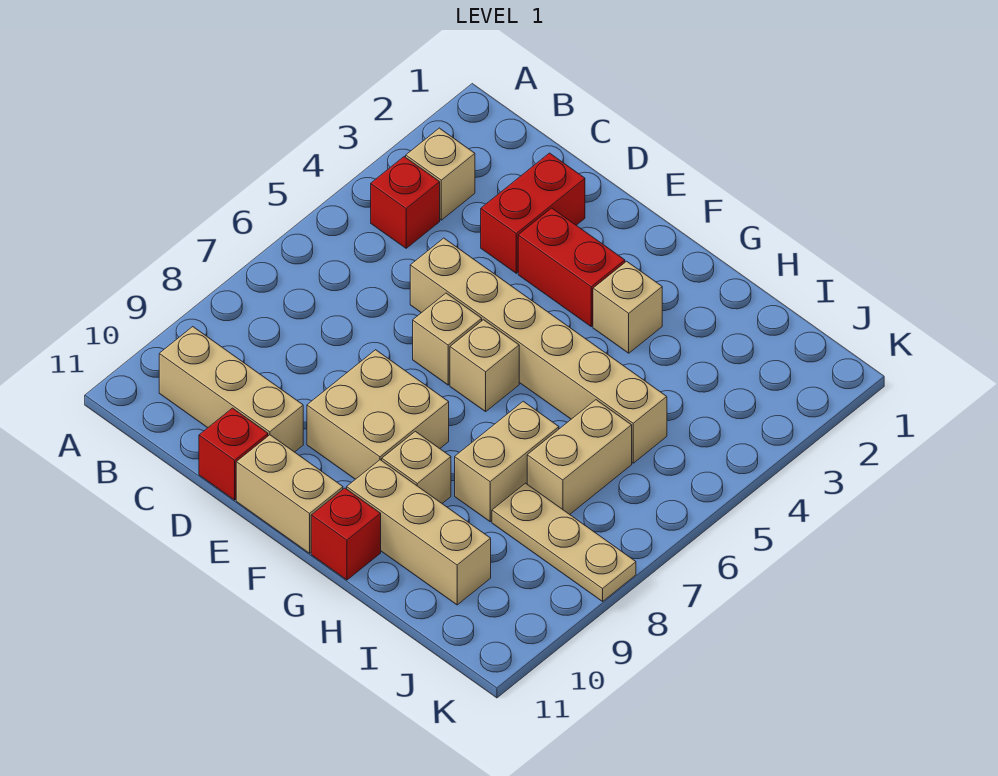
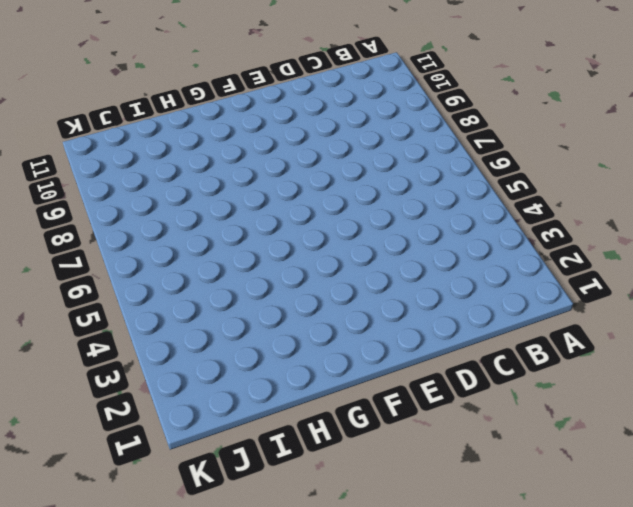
none -> tan brick B3 level 1
none -> red brick B4 level 1
none -> tan brick B10:D10 level 1

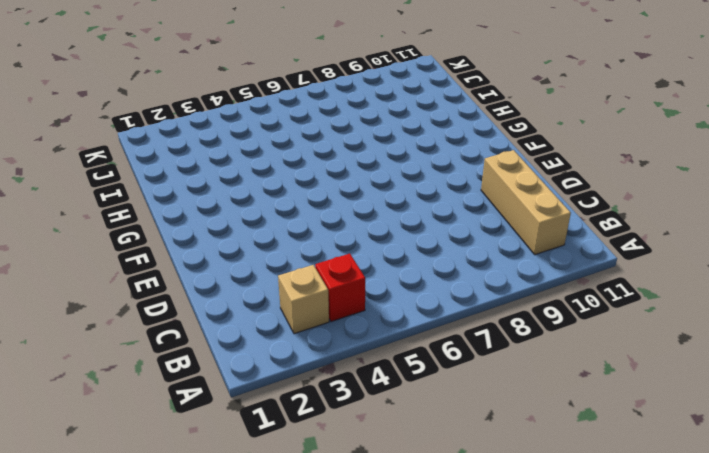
none -> red brick D2:D3 level 1
none -> tan brick D5:I5 level 1
none -> red brick D11 level 1

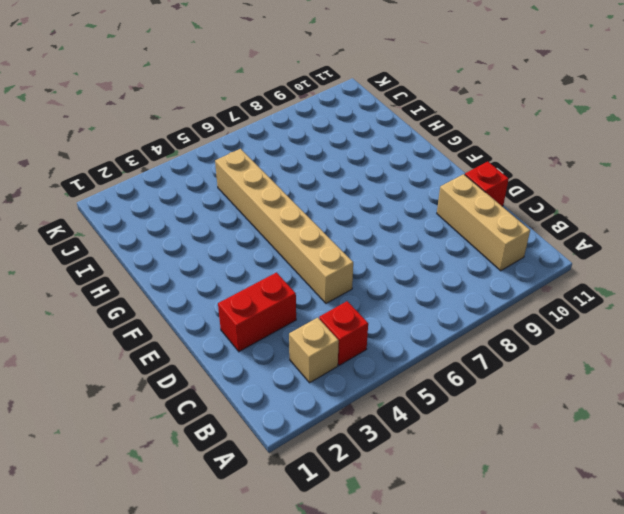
none -> red brick E3:F3 level 1
none -> tan brick E6 level 1
none -> tan brick E8:F9 level 1

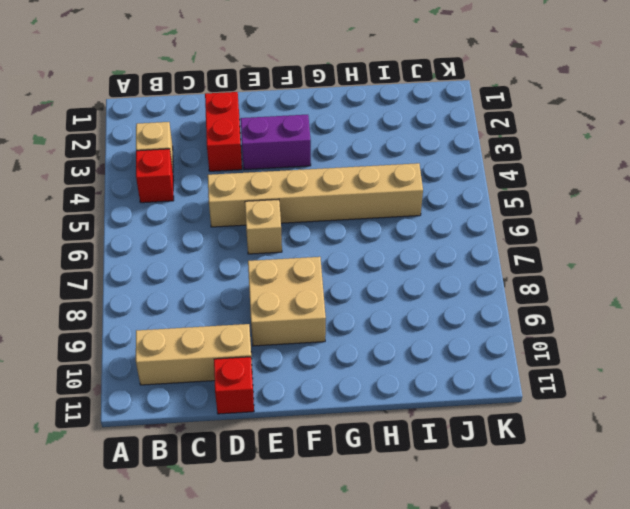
purple brick E3:F3 level 1 -> red brick E3:F3 level 1
none -> tan brick E11:F11 level 1
none -> tan brick F6 level 1
none -> tan brick G3 level 1

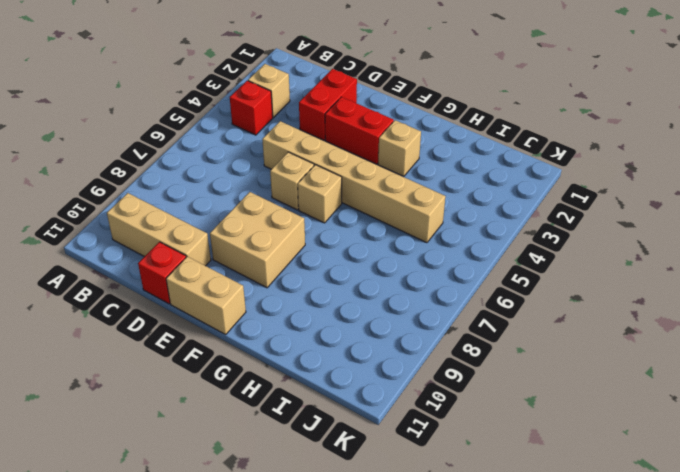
none -> tan brick G9 level 1
none -> tan brick G10:I10 level 1
none -> red brick G11 level 1

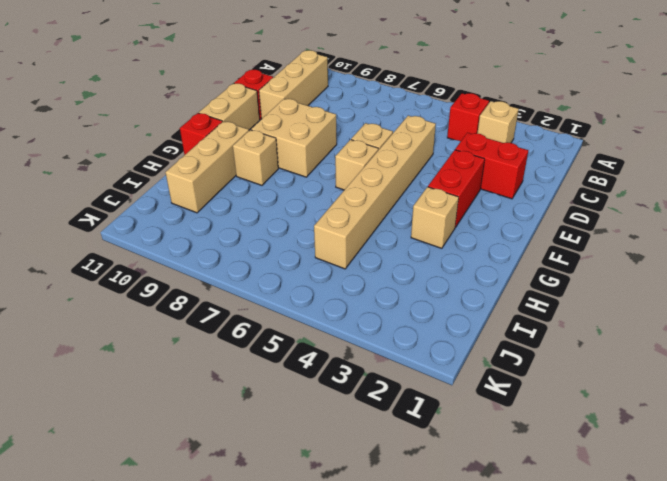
none -> tan brick H7:H8 level 1
none -> tan brick I6:I7 level 1
none -> tan plate I8:K8 level 1

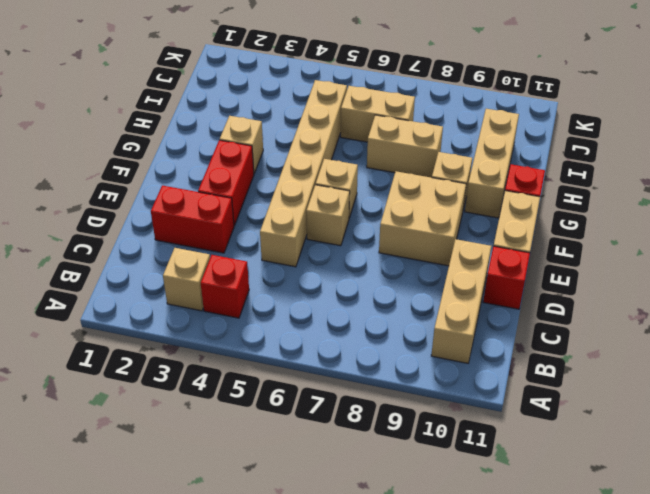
none -> tan plate I8:K8 level 1

